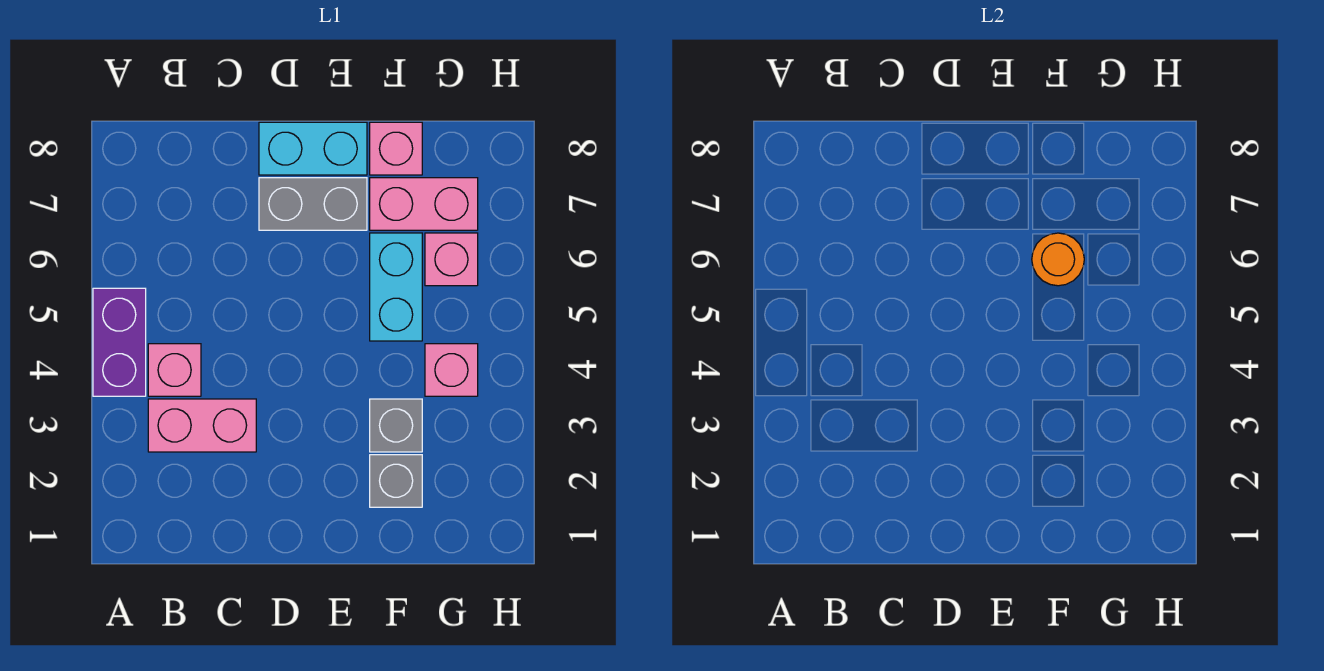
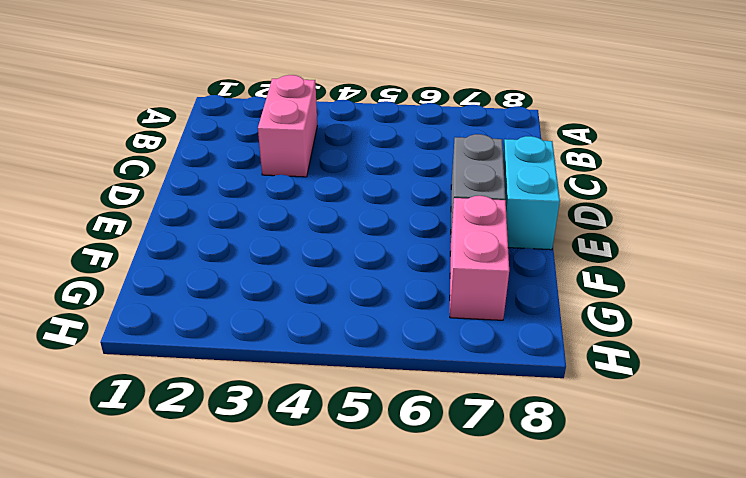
none -> purple brick A4:A5 level 1
none -> pink brick B4 level 1
none -> grey brick F2 level 1

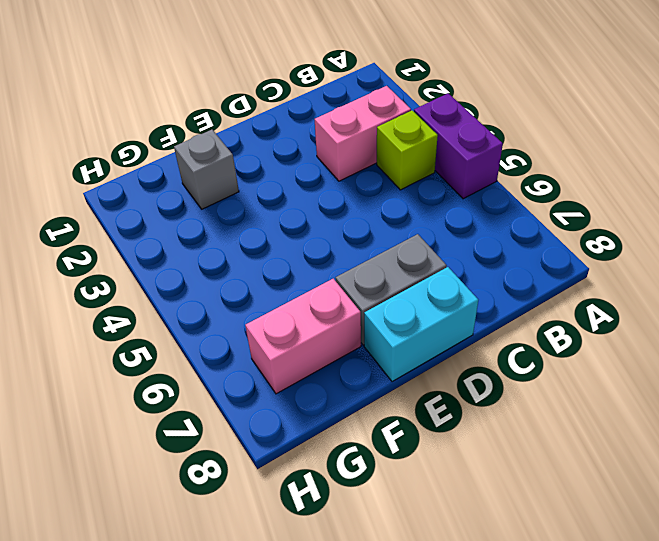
lime brick B4 level 1 -> pink brick B4 level 1
none -> grey brick F3 level 1
none -> cyan brick F5:F6 level 1
none -> pink brick F8 level 1

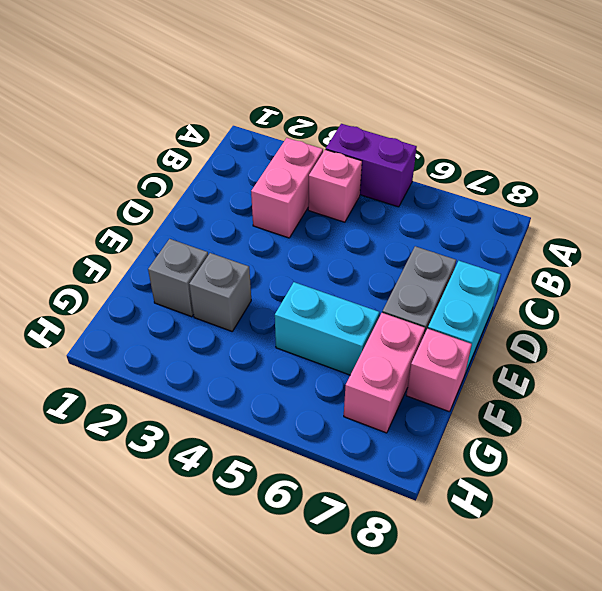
none -> pink brick G4 level 1
none -> pink brick G6 level 1
none -> orange round brick F6 level 2

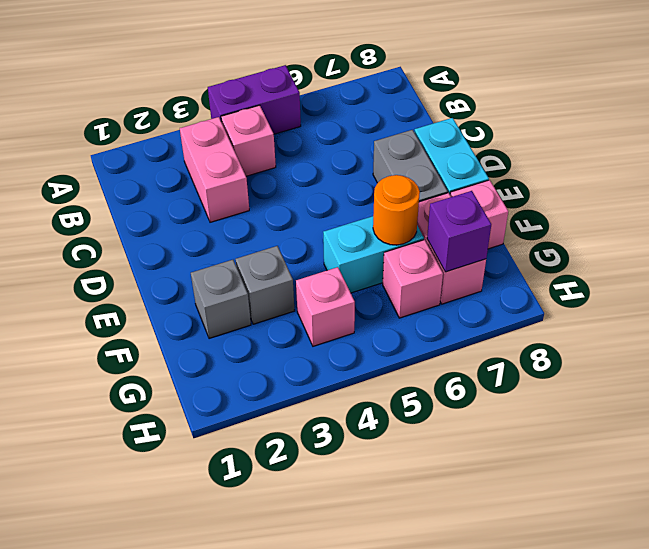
purple brick G7 level 2 -> none

